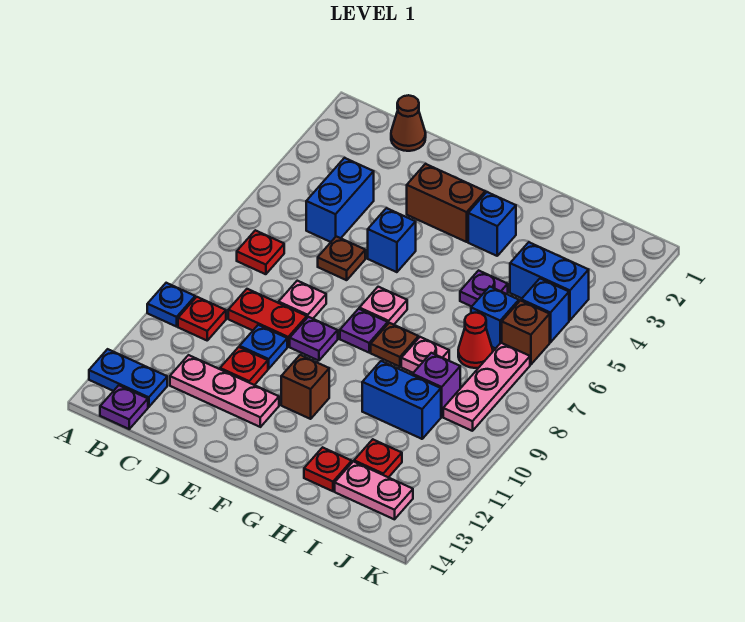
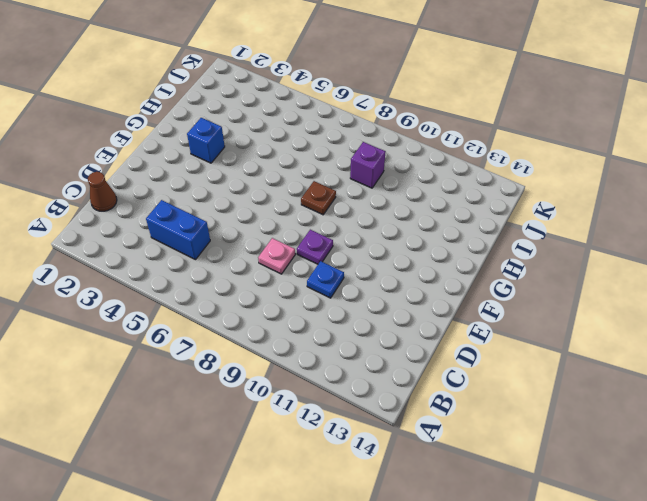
none -> blue plate A10 level 1
none -> blue plate A13:B13 level 1
none -> red plate B7 level 1
none -> red plate B10 level 1

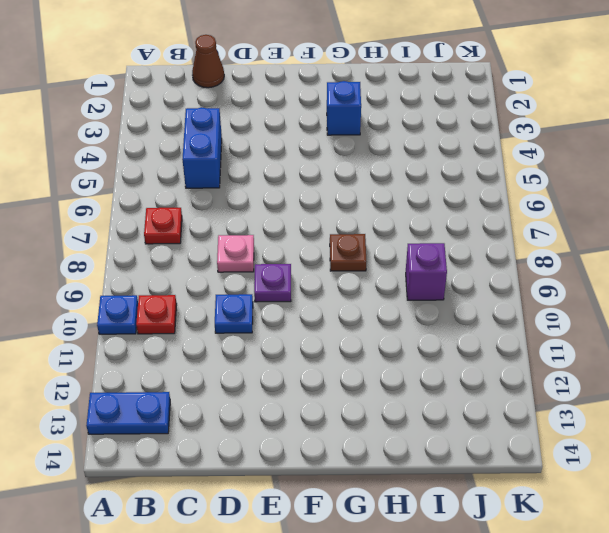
none -> purple plate B14 level 1
none -> red plate C9:D9 level 1
none -> pink plate C12:E12 level 1
none -> brown plate D6 level 1

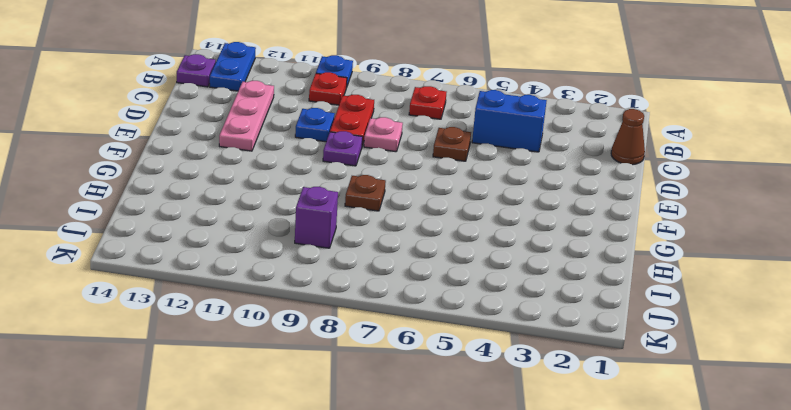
none -> red plate D11 level 1
none -> brown brick E3:F3 level 1
none -> blue brick E5 level 1
none -> pink plate F7 level 1

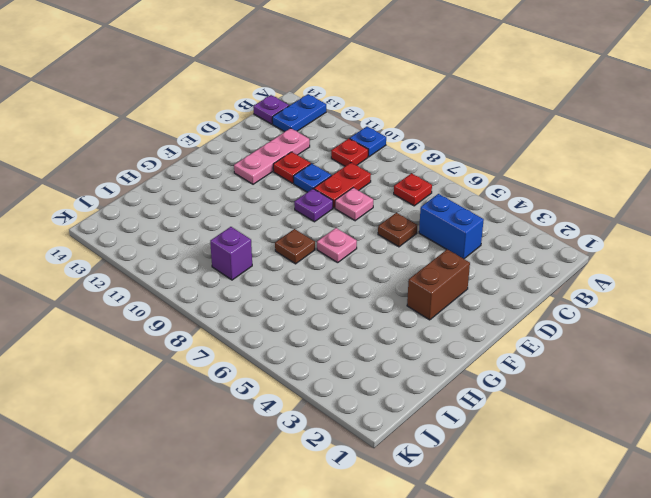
none -> brown cone C1 level 1
none -> blue brick E5 level 1
none -> purple plate F8 level 1
none -> brown brick F11 level 1

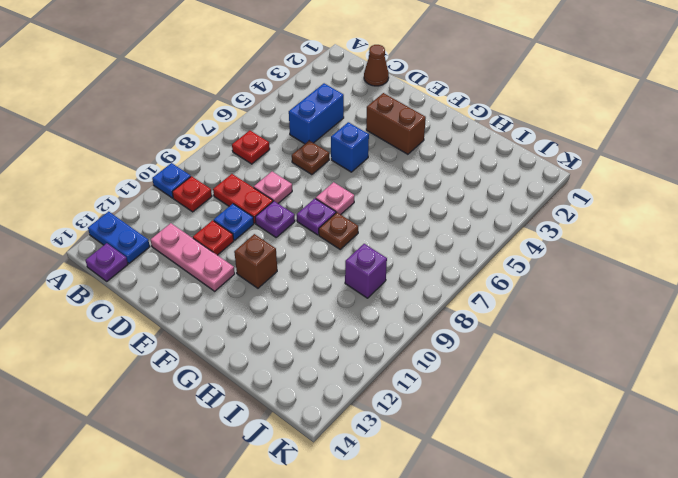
none -> blue brick G3 level 1
none -> purple plate H5 level 1
none -> pink plate H8 level 1
none -> blue brick H10:I10 level 1

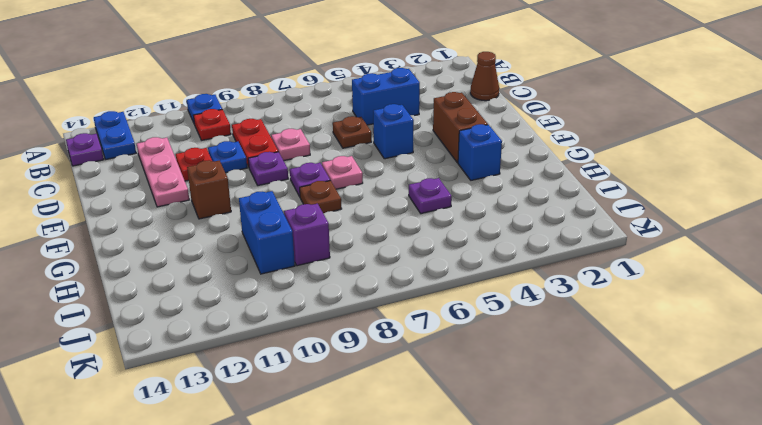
none -> red plate B7 level 1
none -> pink plate H8 level 1
none -> red plate H13 level 1
none -> blue brick I4:J4 level 1

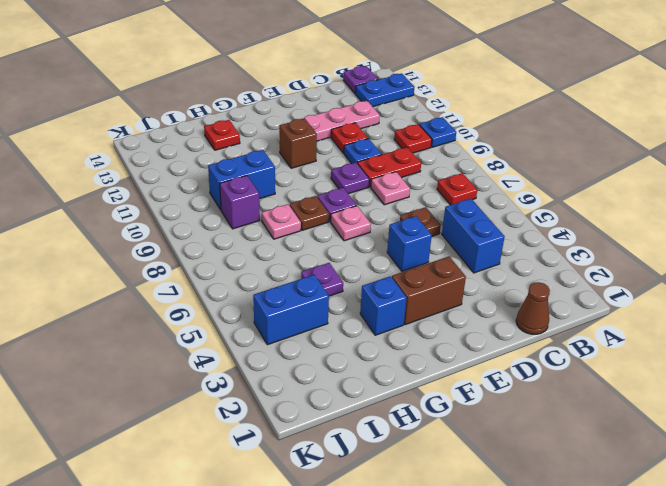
none -> blue brick I6 level 1
none -> red cone I7 level 1
none -> red plate I12 level 1
none -> pink plate I13:J13 level 1

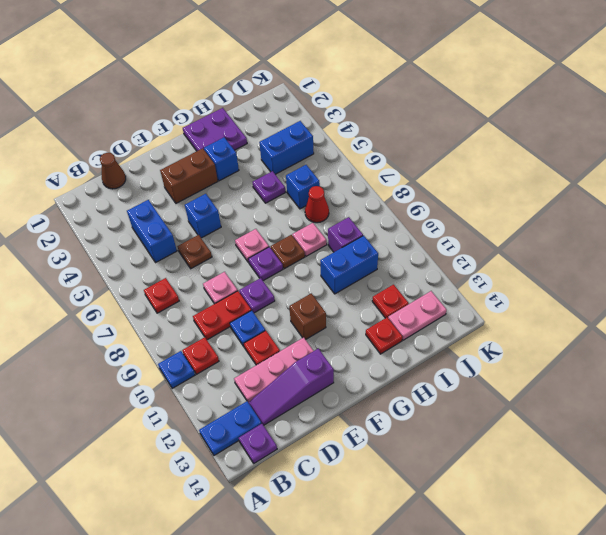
purple slope C13:E13 level 1 top E -> none
purple plate G1:H2 level 1 -> none
none -> blue brick J5 level 1
none -> brown brick J6 level 1
none -> pink plate J7:J9 level 1

